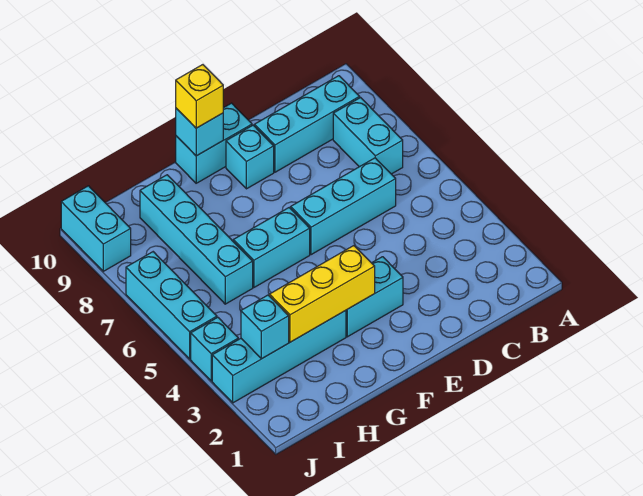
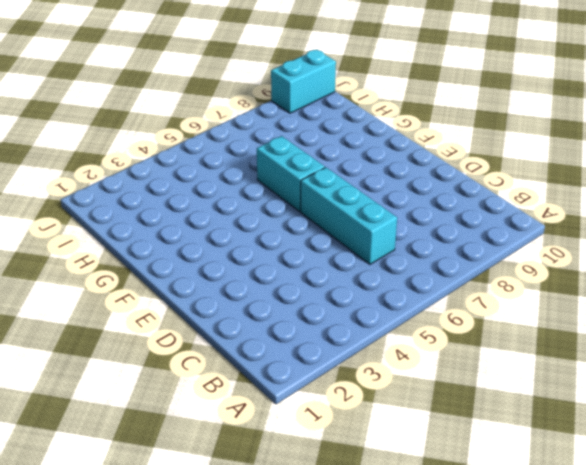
none -> cyan brick B7:B8 level 1
none -> cyan brick B9:D9 level 1
none -> cyan brick E3:F3 level 1

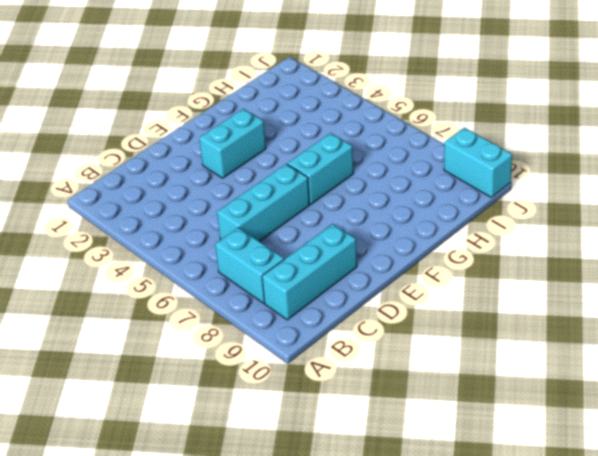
none -> cyan brick E9 level 1
none -> cyan brick E10:F10 level 1
none -> cyan brick G3:J3 level 1

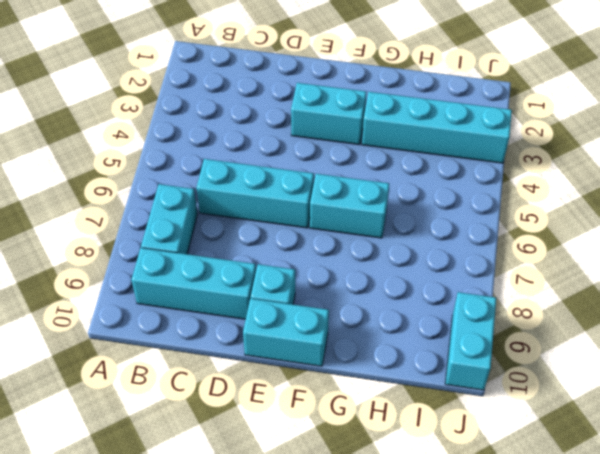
none -> cyan brick H6:H9 level 1
none -> cyan brick J4 level 1
none -> cyan brick J5:J7 level 1

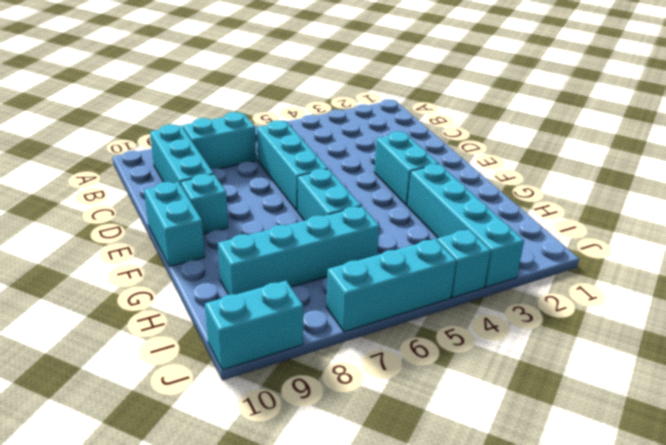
none -> yellow brick F3:H3 level 2
none -> cyan brick F10 level 2
none -> cyan brick I3 level 2

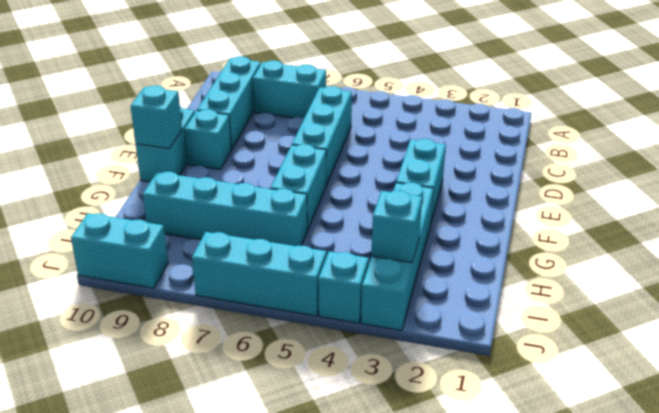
none -> yellow brick F3:H3 level 2
none -> yellow brick F10 level 3

